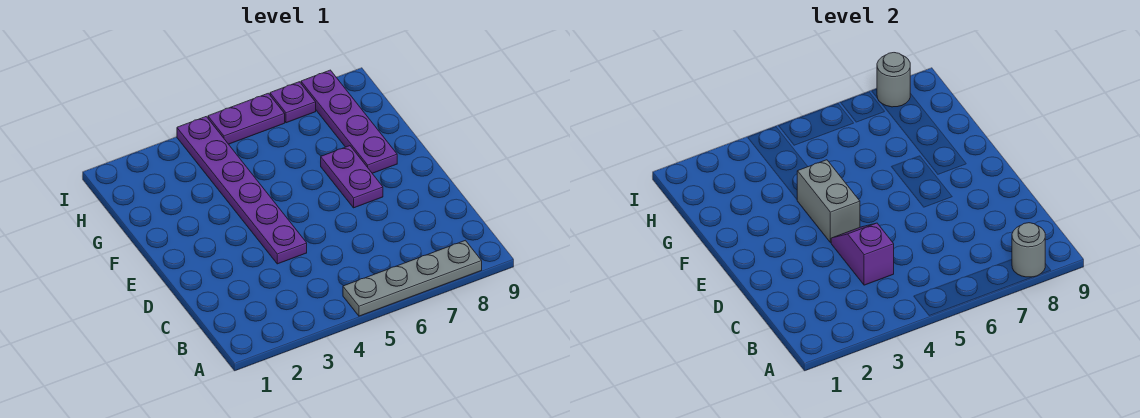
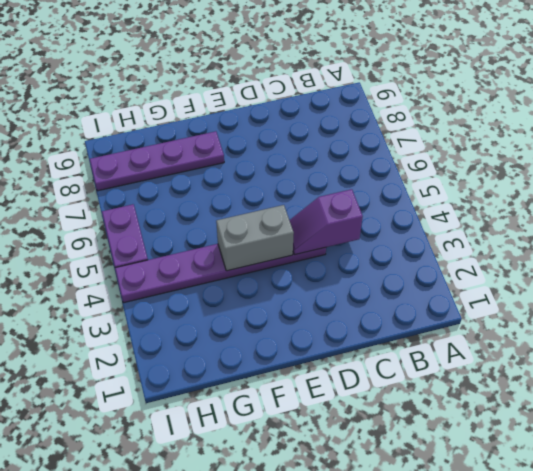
none -> grey plate A5:A8 level 1
none -> purple plate E7:F7 level 1

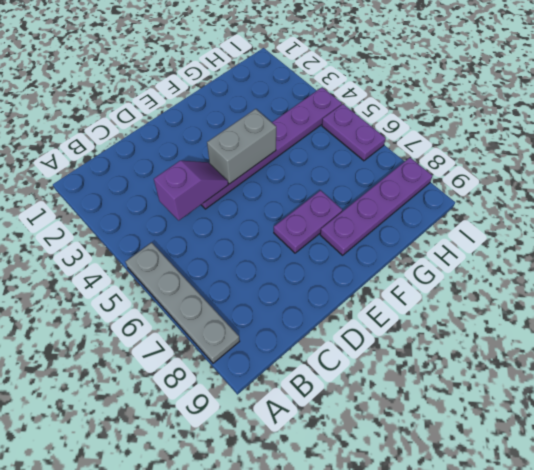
none -> purple plate I7 level 1
none -> grey round brick A8 level 2

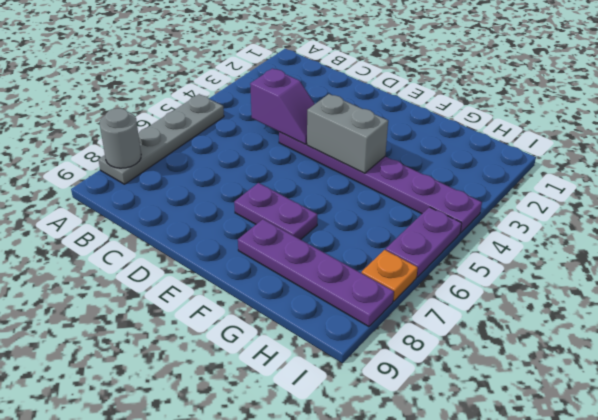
orange plate I7 level 1 -> purple plate I7 level 1
none -> grey round brick I8 level 2

